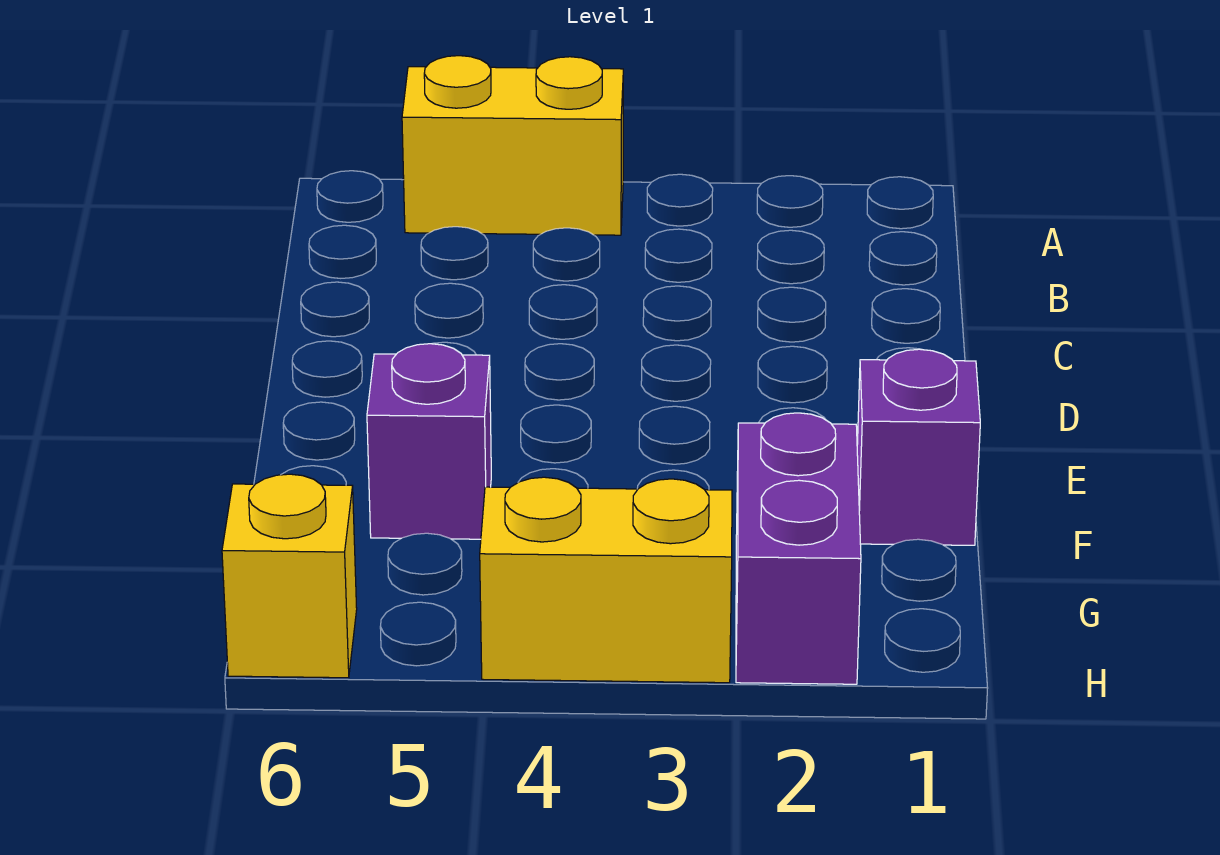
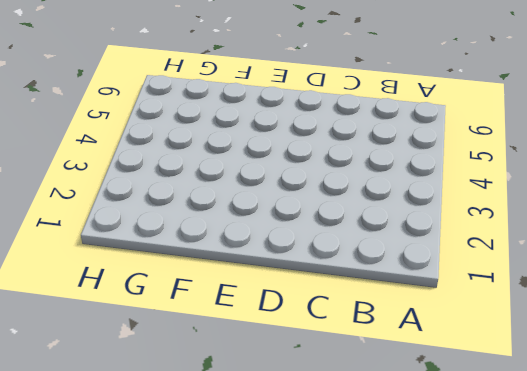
none -> yellow brick A4:A5 level 1
none -> purple brick F1 level 1

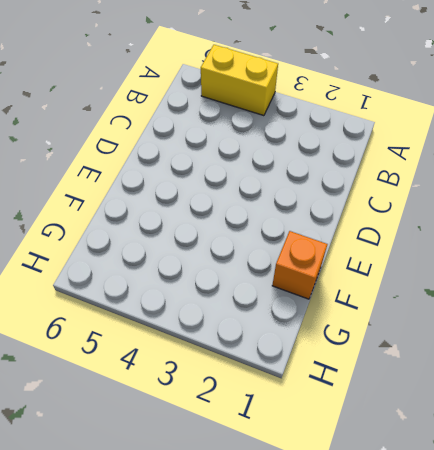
orange brick F1 level 1 -> purple brick F1 level 1
none -> purple brick F5 level 1
none -> purple brick G2:H2 level 1

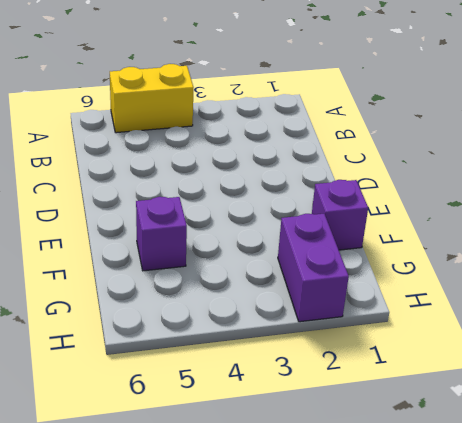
none -> yellow brick H3:H4 level 1
none -> yellow brick H6 level 1

